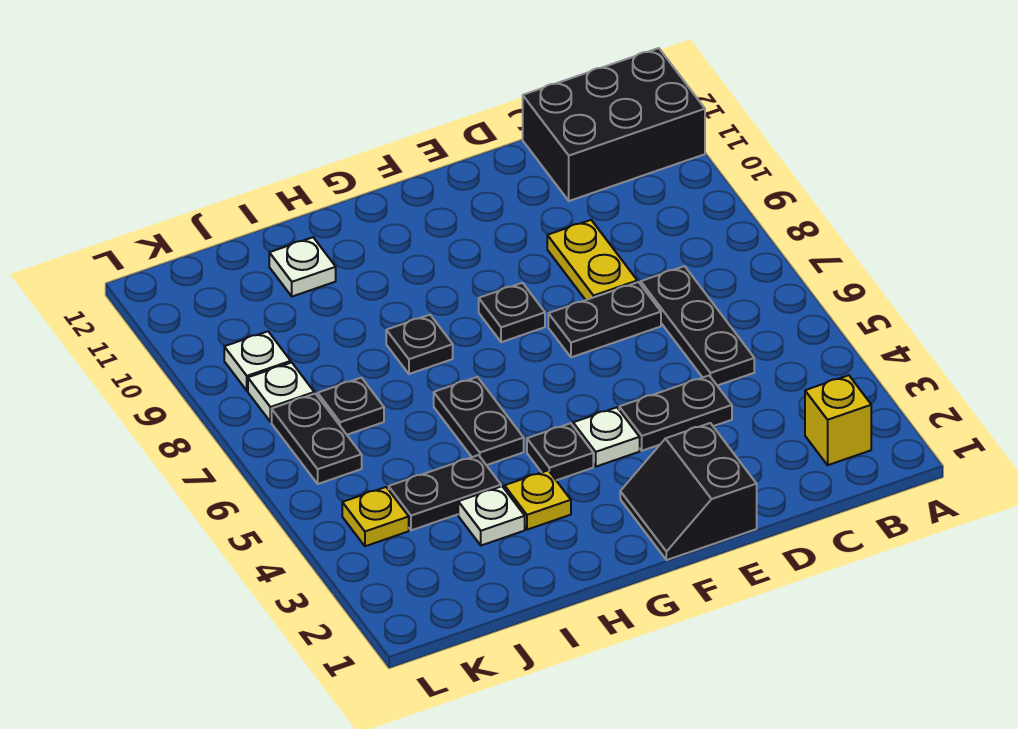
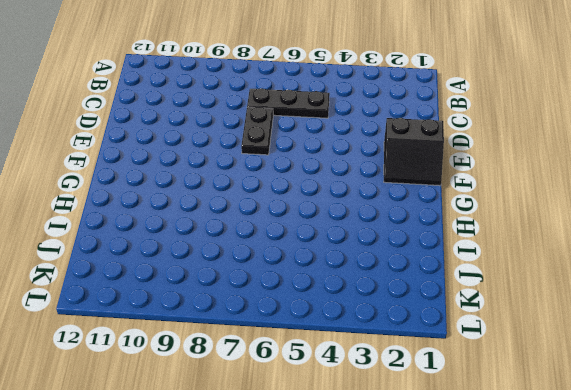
none -> black brick A11:C12 level 1
none -> yellow brick B2 level 1
none -> black plate D4:E4 level 1

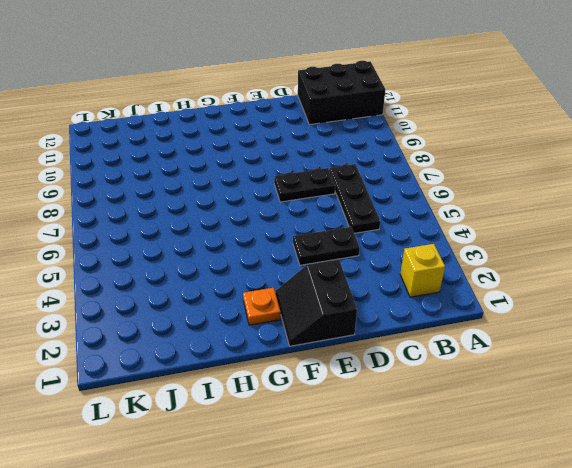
orange plate G2 level 1 -> none
none -> yellow plate D8:D9 level 1
none -> white plate F4 level 1
none -> black plate F8 level 1

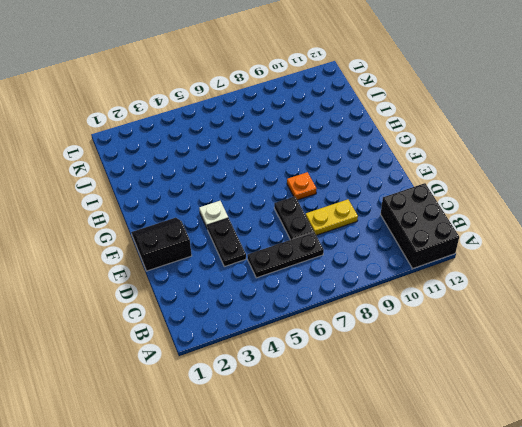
orange plate F8 level 1 -> black plate F8 level 1
none -> yellow brick B2 level 1
none -> black plate G4 level 1
none -> yellow plate H3 level 1

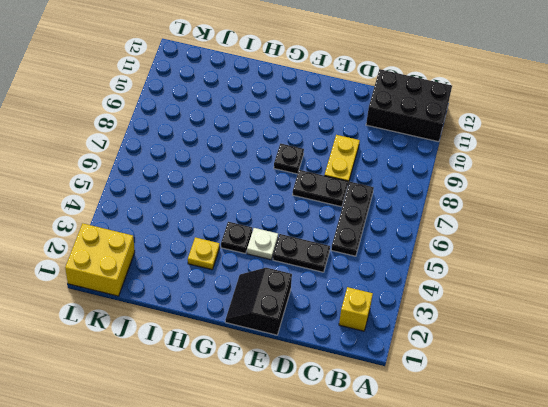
yellow brick K1:L2 level 1 -> none
none -> black plate H5:H6 level 1
none -> black plate H8 level 1
none -> white plate I3 level 1

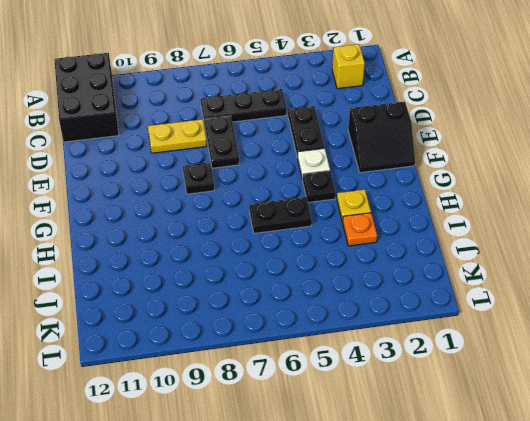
orange plate I3 level 1 -> white plate I3 level 1
none -> black plate H8 level 1
none -> black plate I4:J4 level 1
none -> white plate I11 level 1

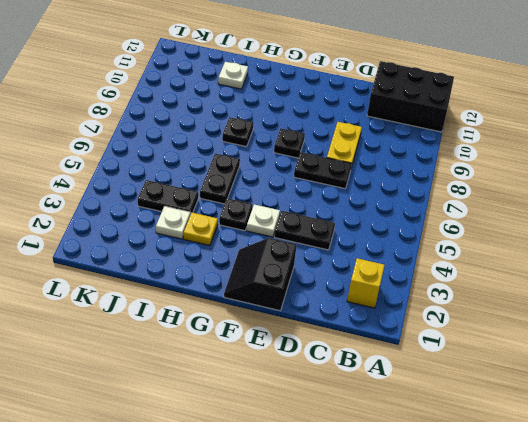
none -> black plate C5:C7 level 1
none -> black plate J7 level 1
none -> yellow plate K4 level 1

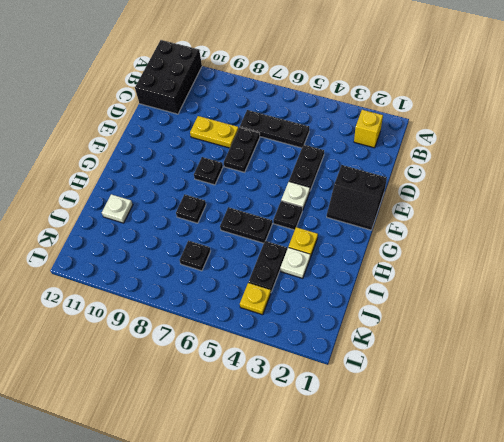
none -> black plate K6:K7 level 1
none -> white plate K8 level 1
none -> white plate K9 level 1

